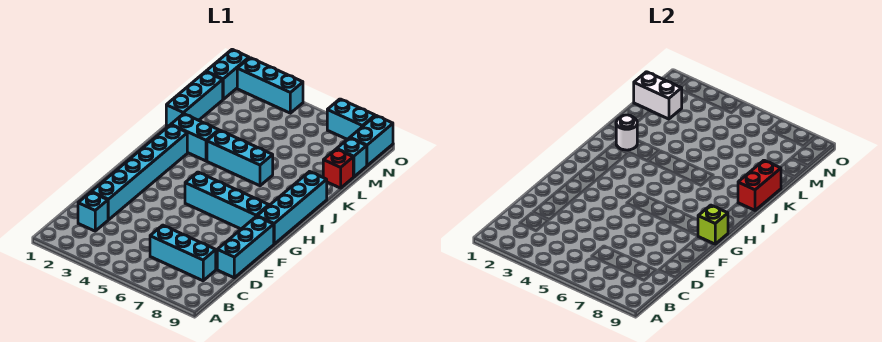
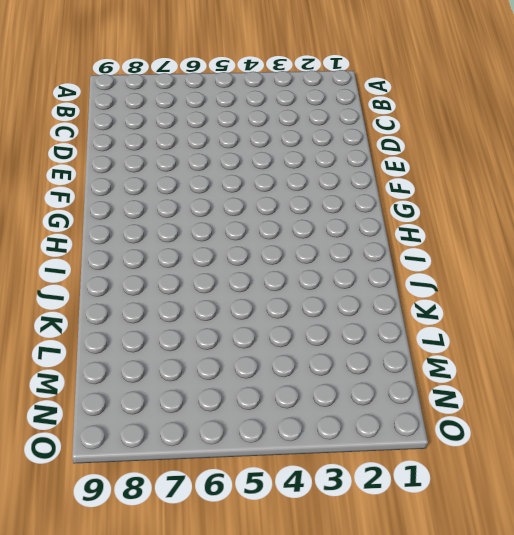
none -> cyan brick C2 level 1
none -> cyan brick C6:C8 level 1
none -> cyan brick D2:I2 level 1

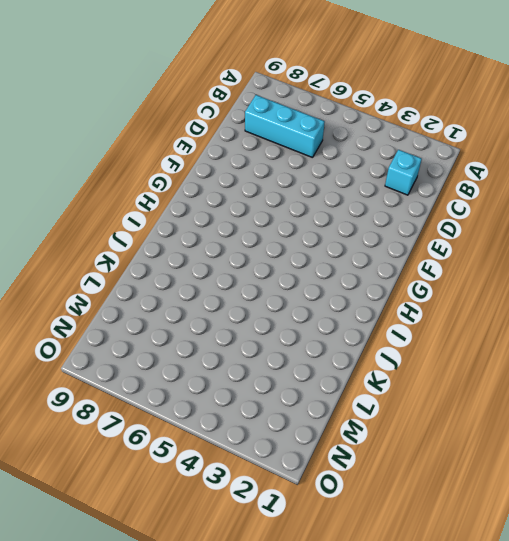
none -> cyan brick D2:I2 level 1
none -> cyan brick D9:F9 level 1
none -> cyan brick G5:G8 level 1

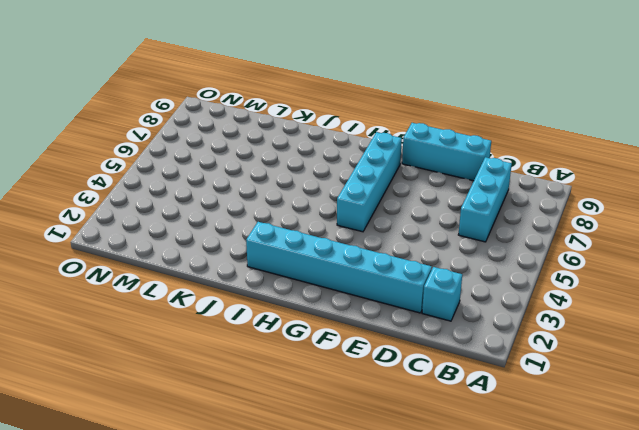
none -> cyan brick G9:J9 level 1
none -> cyan brick J2:J3 level 1
none -> cyan brick J4:J6 level 1

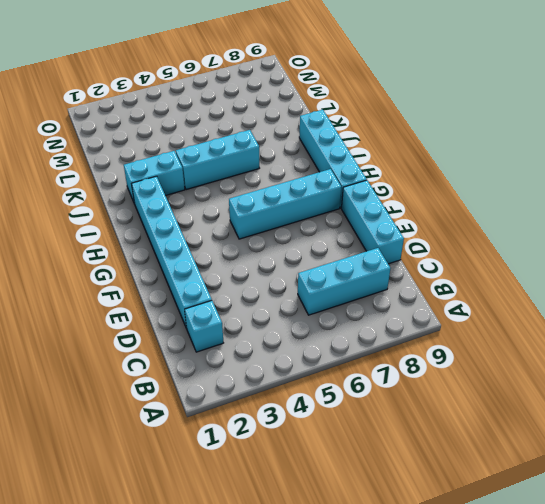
none -> cyan brick K1:M1 level 1
none -> red brick L9 level 1
none -> cyan brick M9 level 1

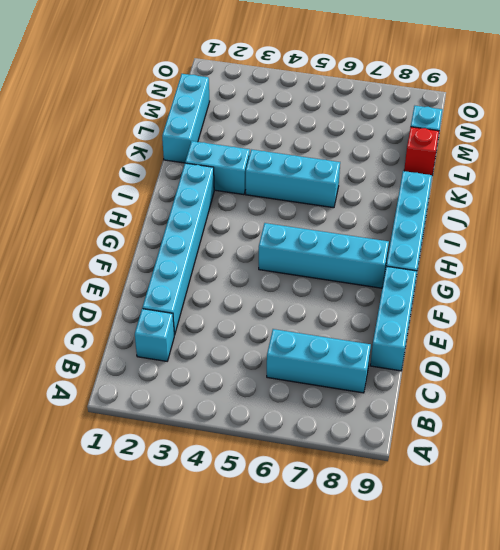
none -> cyan brick N1:O1 level 1
none -> cyan brick N9:O9 level 1
none -> cyan brick O2:O4 level 1

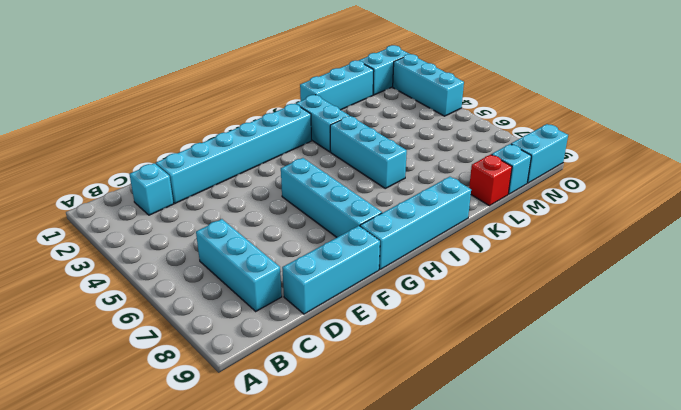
none -> cyan brick O7:O8 level 1
none -> lime brick G9 level 2
none -> white round brick J2 level 2

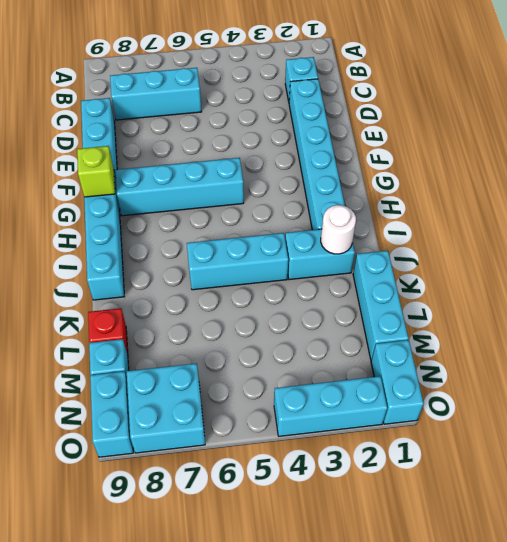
cyan brick N7:O8 level 1 -> cyan brick O7:O8 level 1
none -> red brick J9:K9 level 2
none -> white brick M1:M2 level 2

